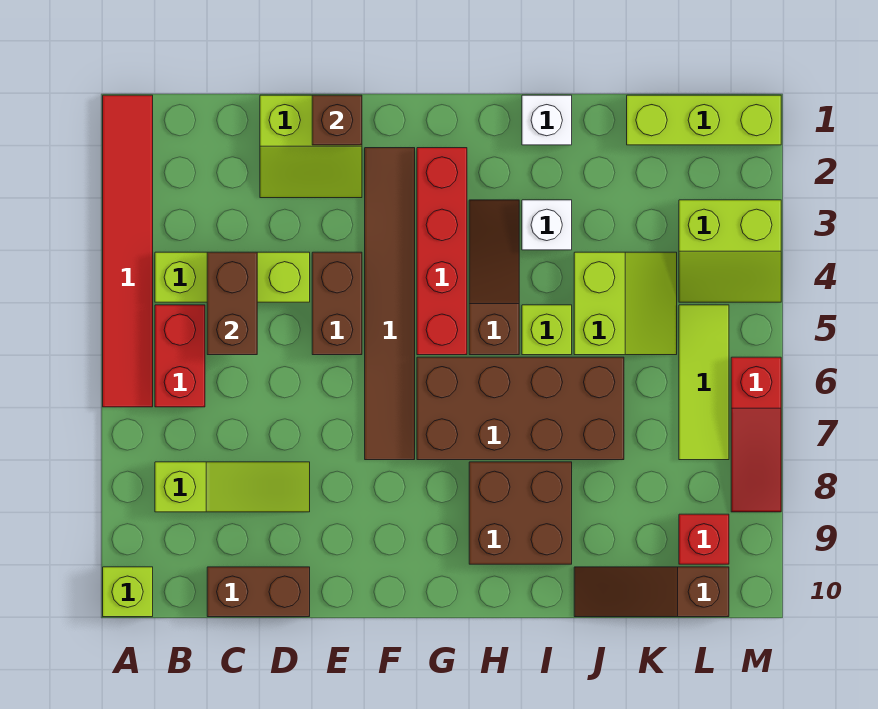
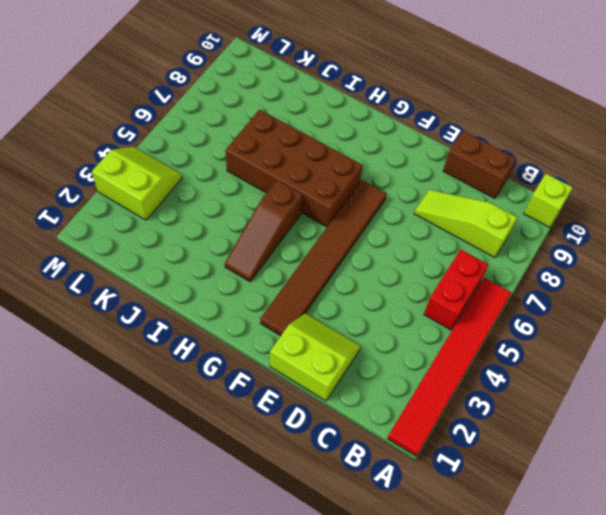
none -> lime brick B4:D4 level 1
none -> brown brick E4:E5 level 1
none -> red brick G2:G5 level 1

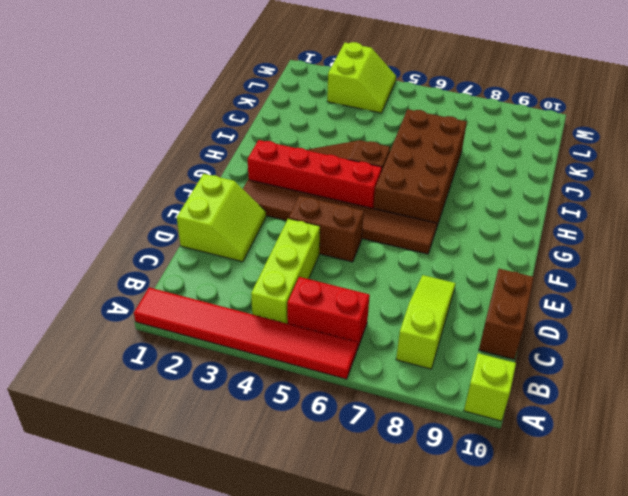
none -> brown brick H8:I9 level 1
none -> white brick I1 level 1
none -> white brick I3 level 1

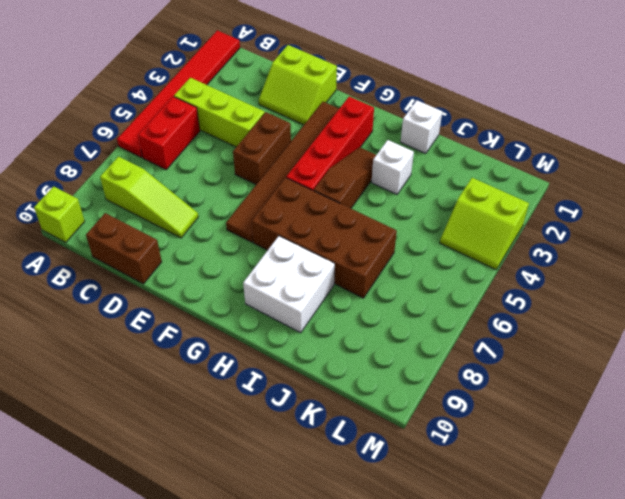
white brick H8:I9 level 1 -> brown brick H8:I9 level 1
none -> lime brick I5 level 1
none -> lime slope J4:K5 level 1 top J
none -> brown slope J10:L10 level 1 top L

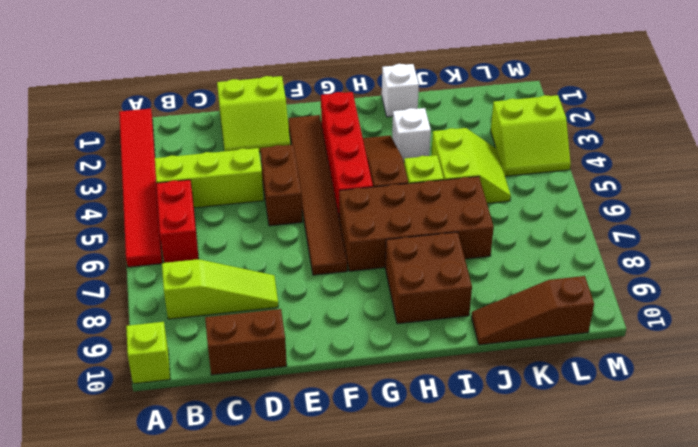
none -> lime brick K1:M1 level 1
none -> lime tile L5:L7 level 1
none -> red brick L9 level 1

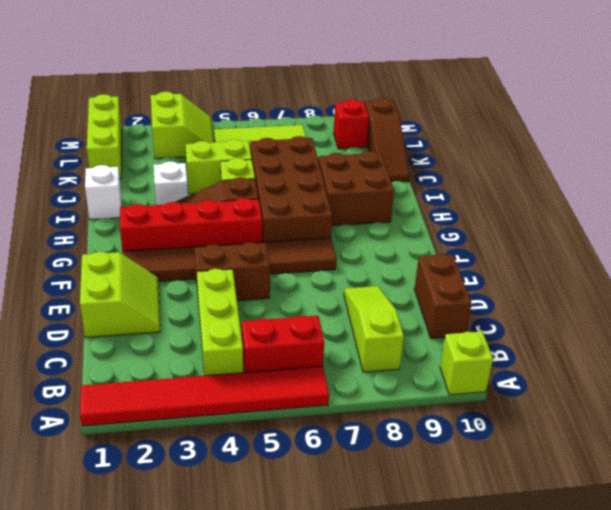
none -> red slope M6:M8 level 1 top 6
none -> brown brick C4:C5 level 2
none -> brown brick E1 level 2

